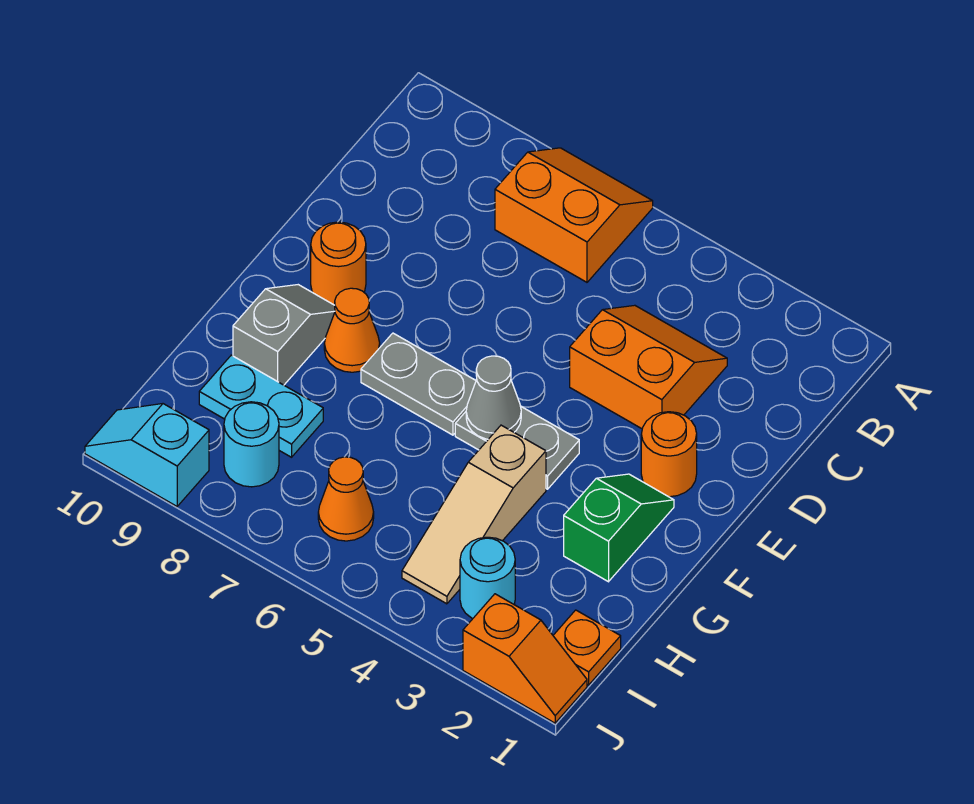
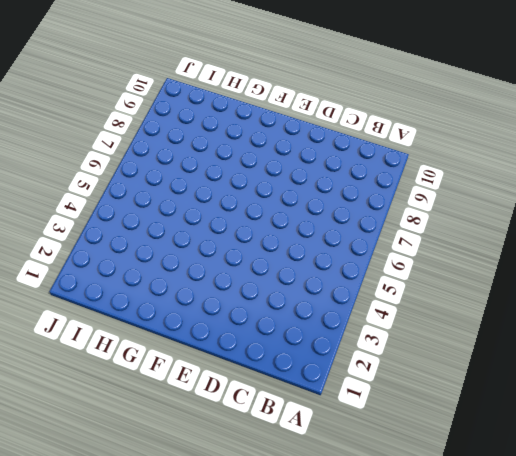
none -> orange slope A6:B7 level 1 top B
none -> orange slope C3:D4 level 1 top D
none -> orange round brick E2 level 1

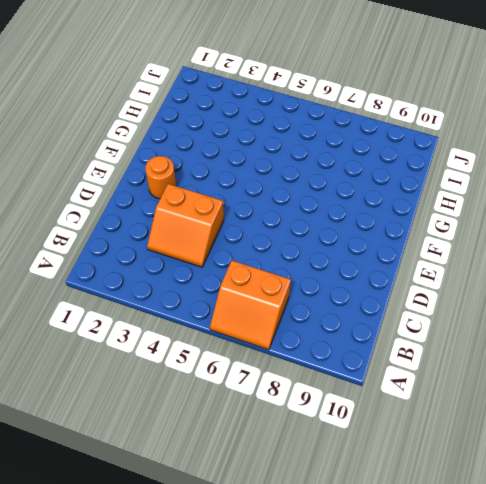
none -> orange round brick E9 level 1
none -> green slope F2:G2 level 1 top G
none -> grey plate F4:F5 level 1

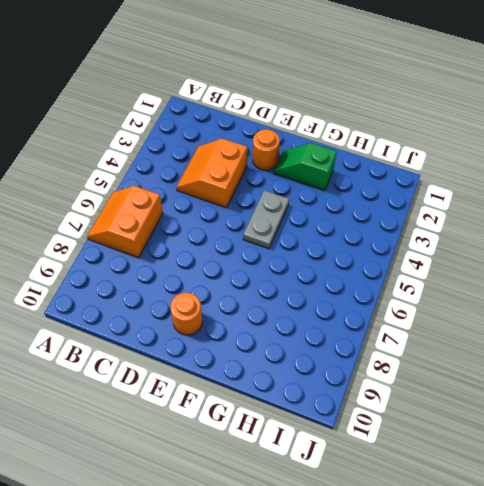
none -> grey plate F6:F7 level 1
none -> orange cone F8 level 1
none -> grey slope F9:G9 level 1 top G

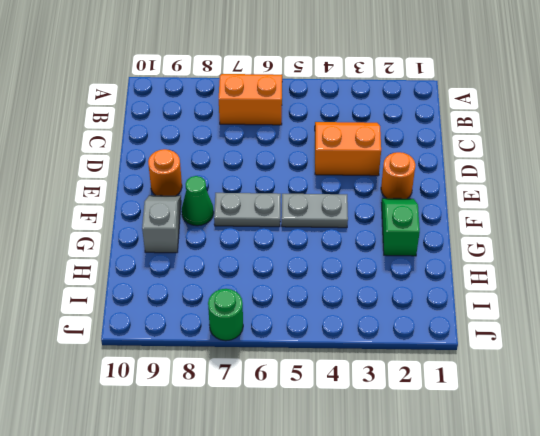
green cone F8 level 1 -> orange cone F8 level 1
green round brick J7 level 1 -> none
none -> tan slope G4:I4 level 1 top G
none -> cyan plate H8:H9 level 1
none -> orange plate I1 level 1

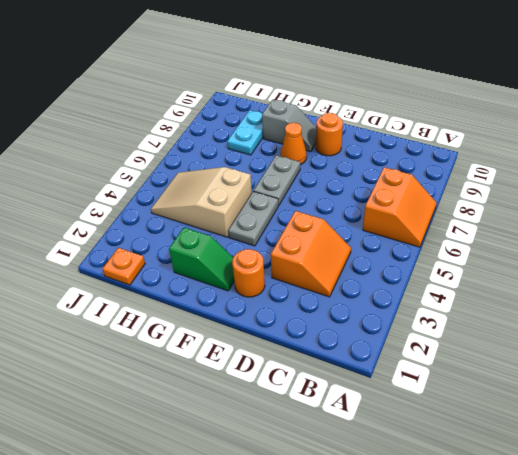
tan slope G4:I5 level 1 top G -> tan slope G4:I4 level 1 top G
none -> cyan round brick I3 level 1
none -> orange cone I6 level 1
none -> cyan round brick I8 level 1

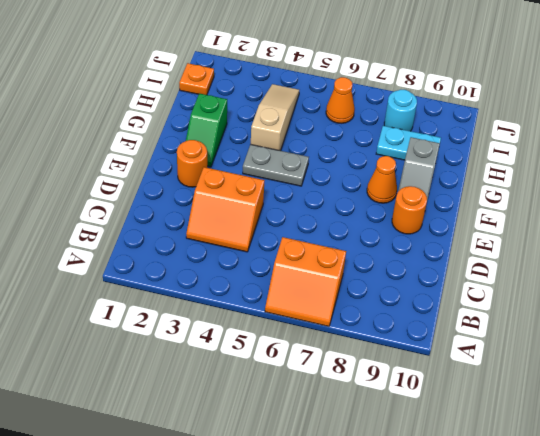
none -> grey plate F6:F7 level 1
none -> cyan round brick I3 level 1
none -> orange slope J1:J2 level 1 top 2

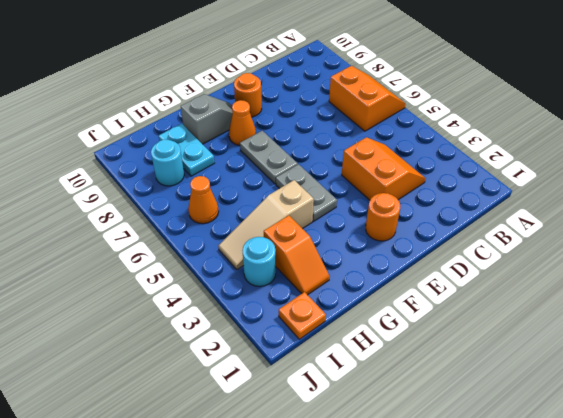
orange slope H2:H3 level 1 top 3 -> orange slope J1:J2 level 1 top 2
none -> green slope F2:G2 level 1 top G
none -> cyan slope J9:J10 level 1 top 9
none -> grey cone F5 level 2

